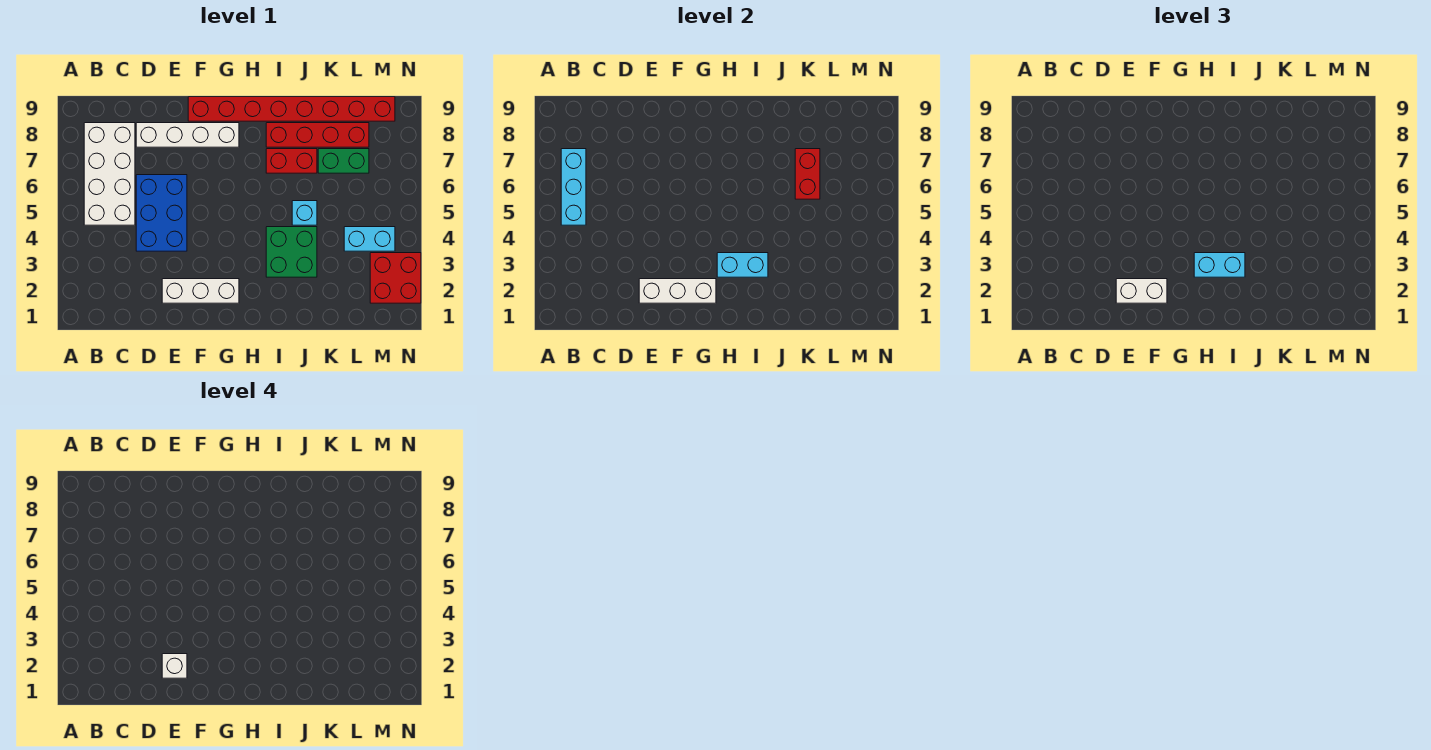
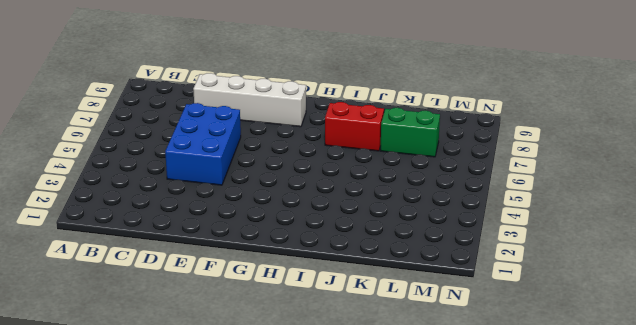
none -> white brick B5:C8 level 1
none -> white brick E2:G2 level 1
none -> red brick F9:M9 level 1

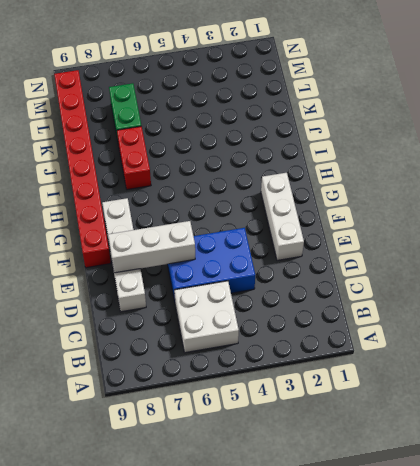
white brick B5:C6 level 1 -> white brick B5:C8 level 1
white brick E6:E8 level 2 -> white brick E2:G2 level 2
none -> green brick I3:J4 level 1
none -> red brick I8:L8 level 1
none -> cyan brick J5 level 1

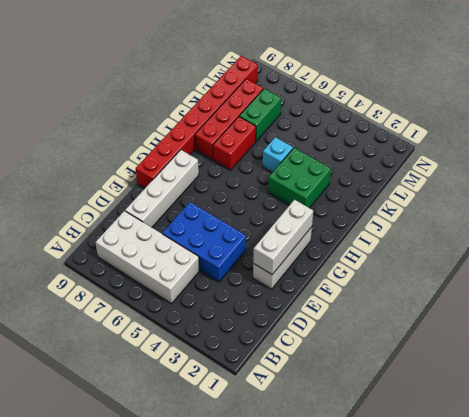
none -> cyan brick L4:M4 level 1
none -> red brick M2:N3 level 1
none -> cyan brick B5:B7 level 2

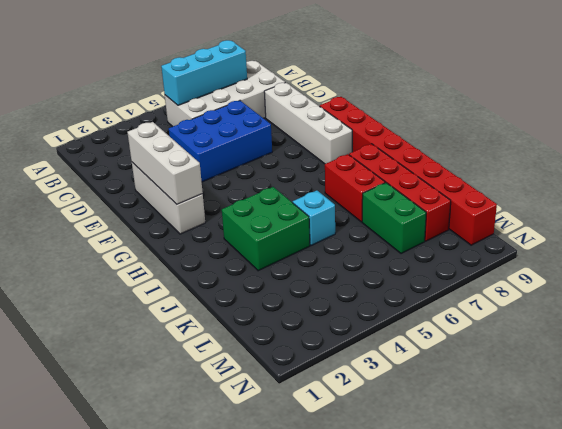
none -> cyan brick L4:M4 level 1
none -> red brick M2:N3 level 1
none -> cyan brick H3:I3 level 2

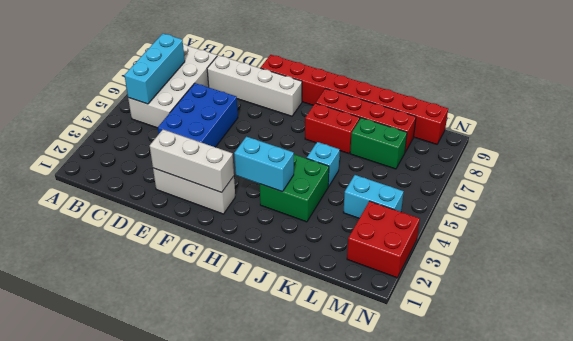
none -> red brick K6:K7 level 2
none -> white brick E2:F2 level 3
none -> cyan brick H3:I3 level 3

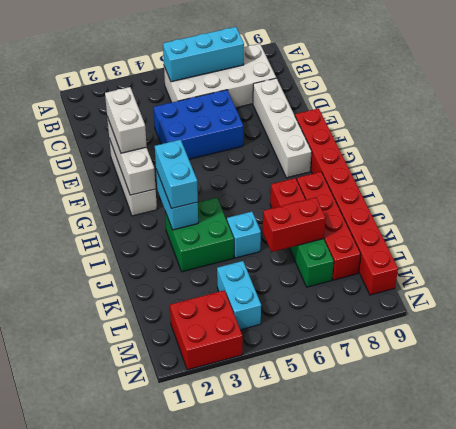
none -> white brick E2 level 4

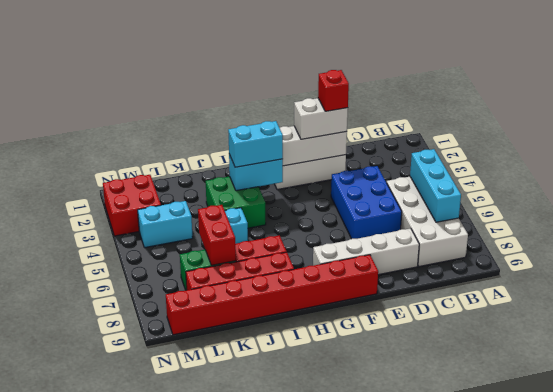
red brick E2 level 4 -> white brick E2 level 4

